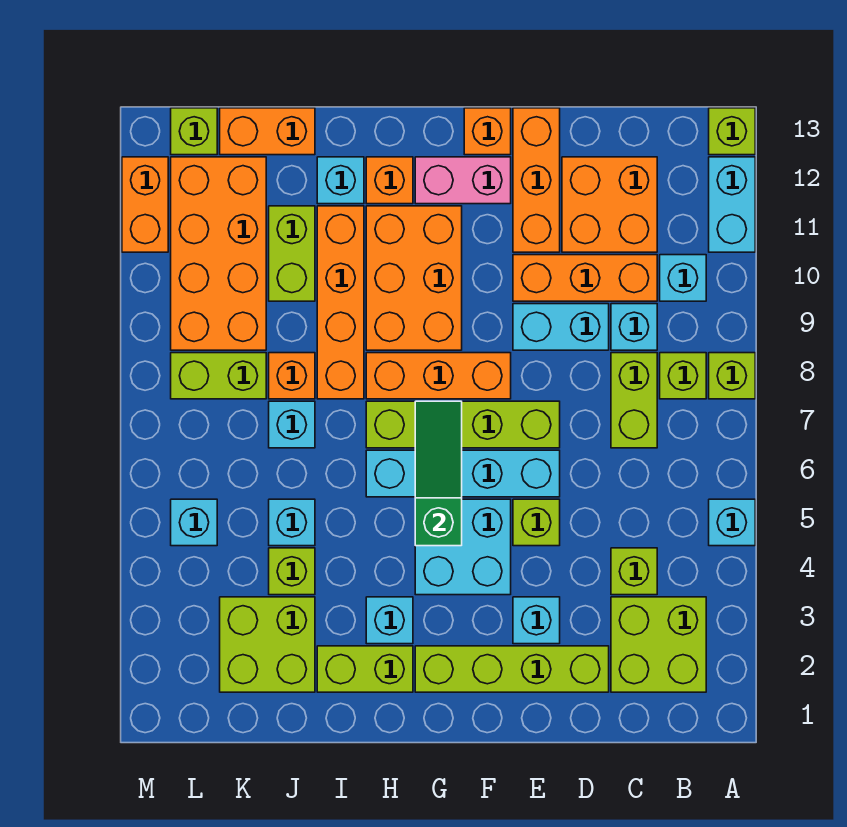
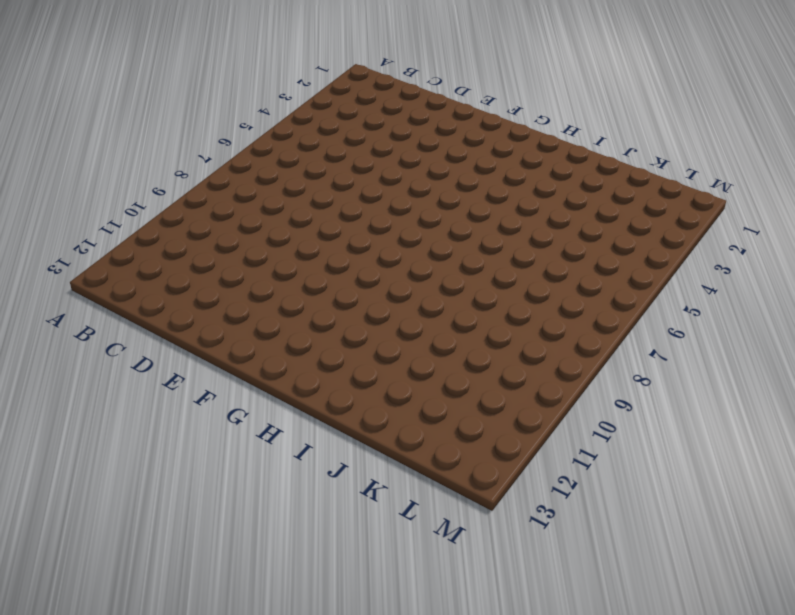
none -> cyan brick A5 level 1
none -> lime brick A8 level 1
none -> cyan brick A11:A12 level 1
none -> lime brick A13 level 1

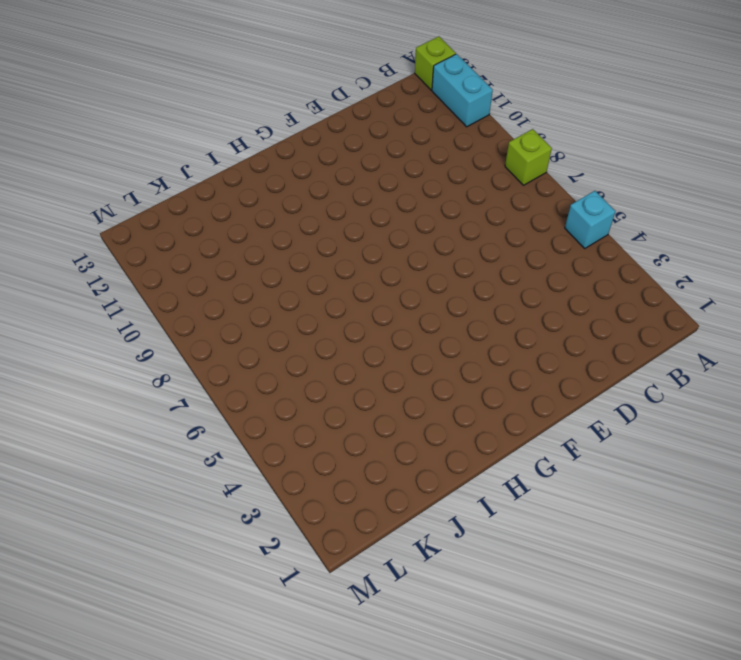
none -> lime brick B2:C3 level 1
none -> lime brick B8 level 1
none -> cyan brick B10 level 1
none -> lime brick C4 level 1

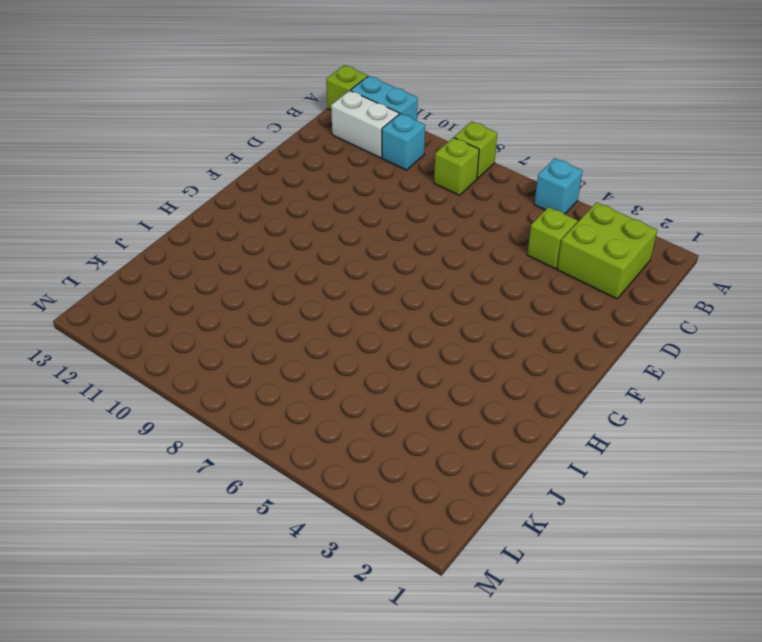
white brick B11:B12 level 1 -> none
none -> lime brick C7:C8 level 1
none -> cyan brick C9 level 1
none -> orange brick C10:E10 level 1
none -> orange brick C11:D12 level 1

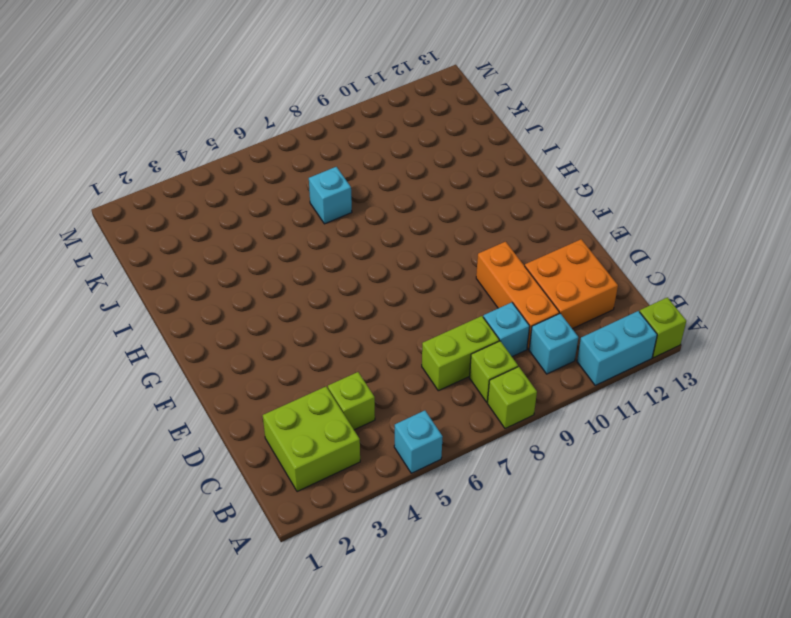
none -> lime brick D2:G2 level 1
none -> cyan brick D9:E9 level 1
none -> cyan brick E3 level 1
none -> lime brick E5 level 1

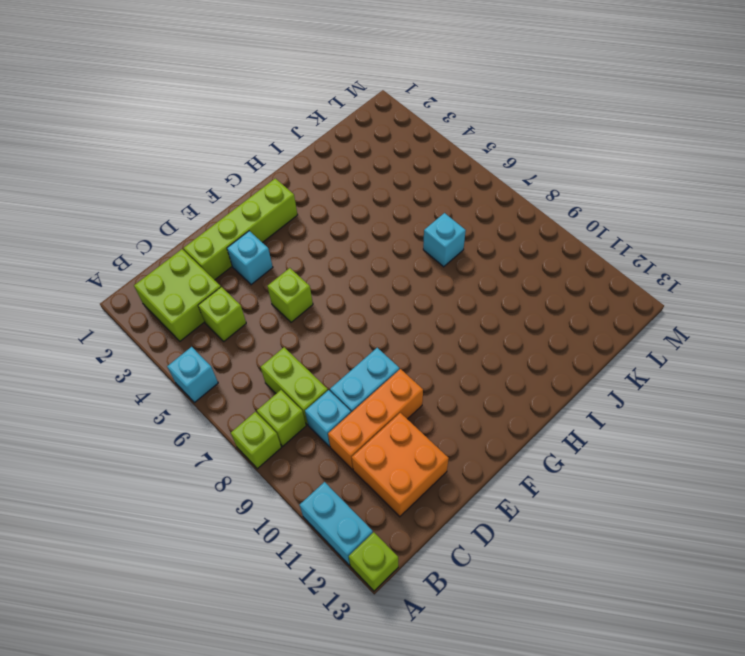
none -> cyan brick B10 level 1
none -> cyan brick E6:H6 level 1
none -> lime brick E7:H7 level 1
none -> orange brick E11:E13 level 1

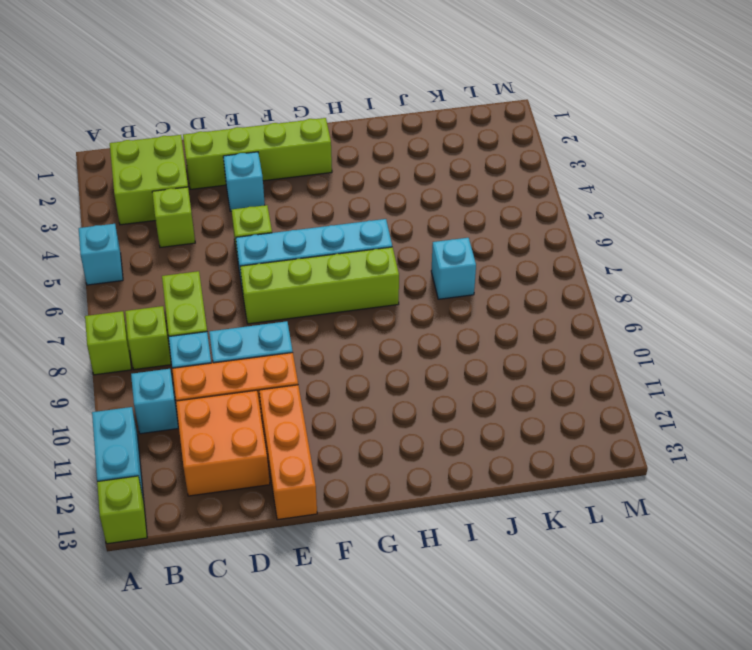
none -> cyan brick F4:G5 level 1
none -> orange brick F8:H8 level 1
none -> pink brick F12:G12 level 1
none -> orange brick F13 level 1

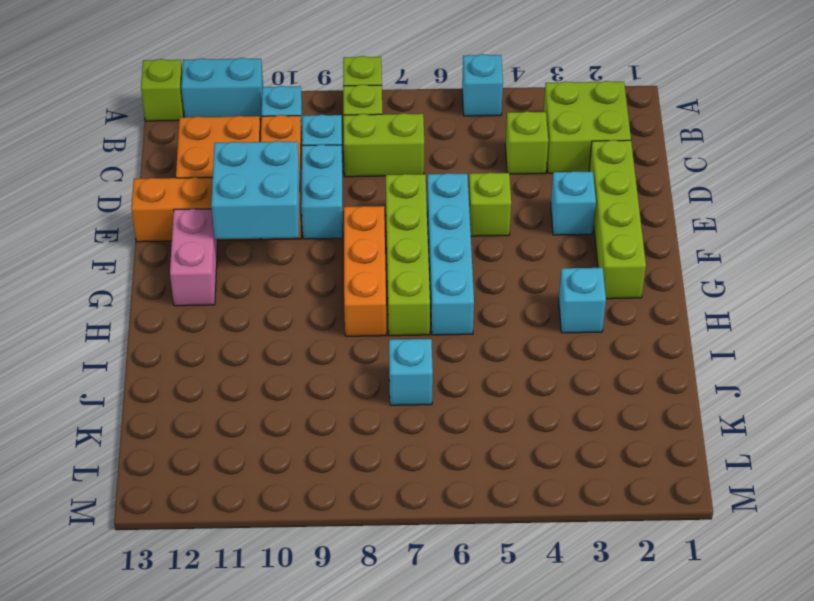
cyan brick E10:F11 level 2 -> cyan brick F4:G5 level 1
none -> orange brick F13 level 1
none -> orange brick G9:H11 level 1
none -> lime brick H2:I2 level 1
none -> orange brick H12 level 1

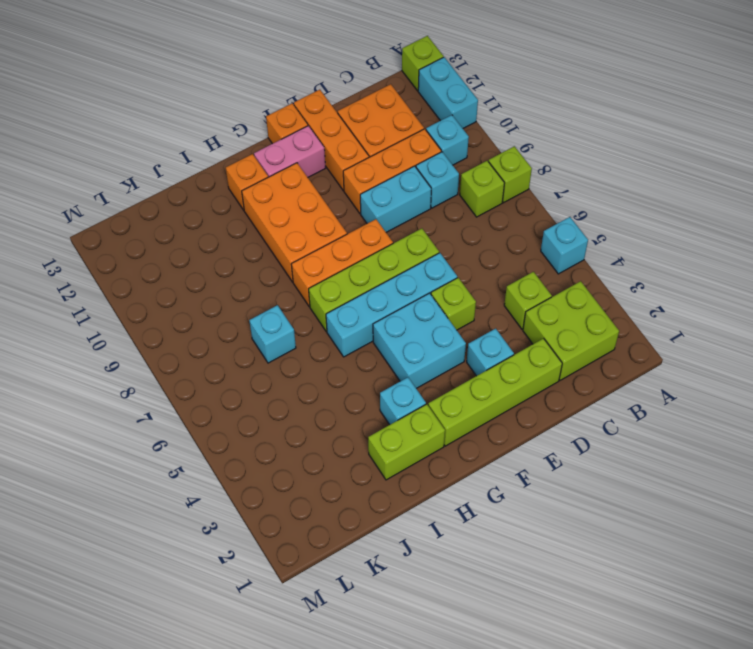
none -> lime brick C7:C8 level 1
none -> orange brick I8:I11 level 1
none -> cyan brick I12 level 1
none -> lime brick J2:K3 level 1

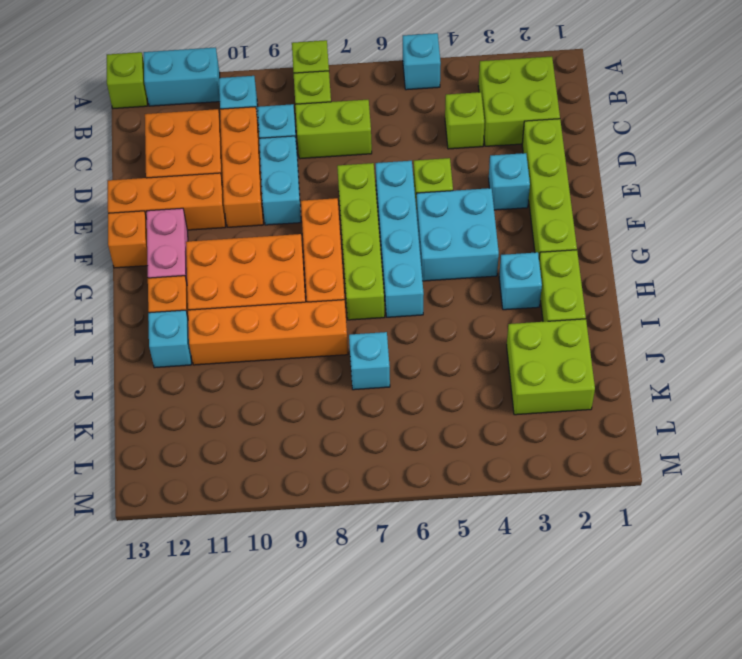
none -> lime brick J4 level 1
none -> cyan brick J5 level 1
none -> orange brick J8 level 1
none -> lime brick J10:J11 level 1

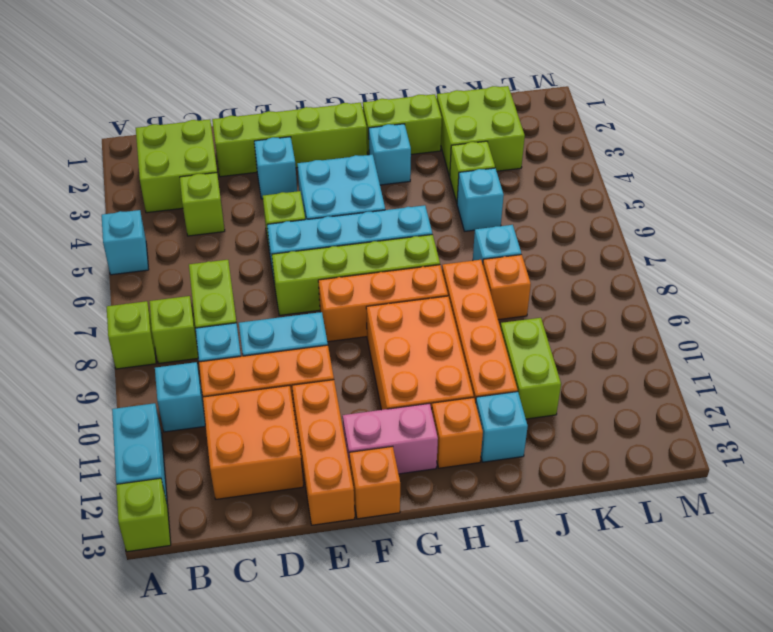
none -> orange brick J13:K13 level 1
none -> lime brick K8:L8 level 1
none -> orange brick K9:L12 level 1
none -> cyan brick L5 level 1

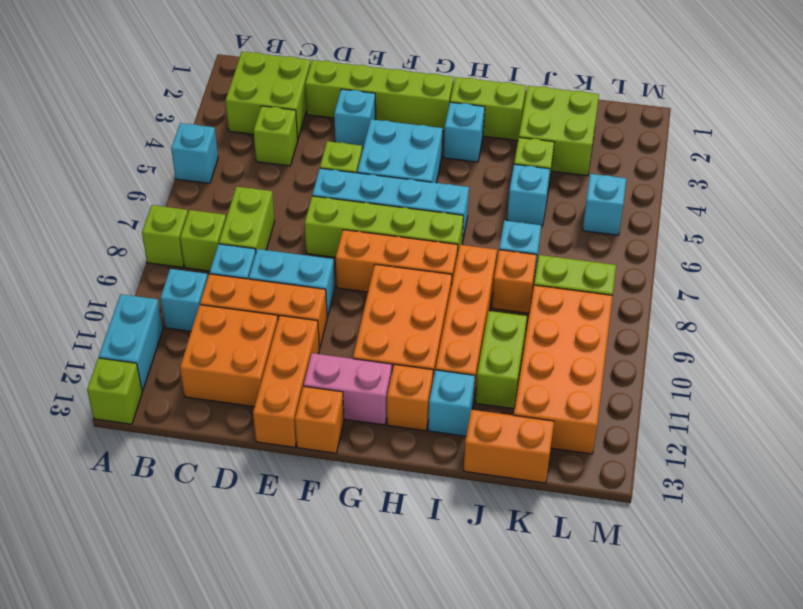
none -> lime brick L13 level 1
none -> orange brick M11:M12 level 1
none -> green slope G5:G7 level 2 top 5

